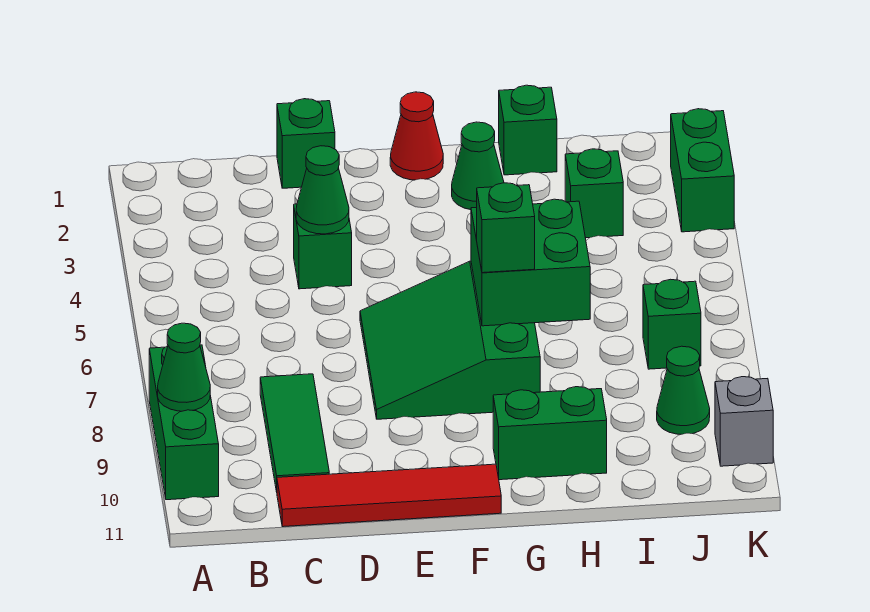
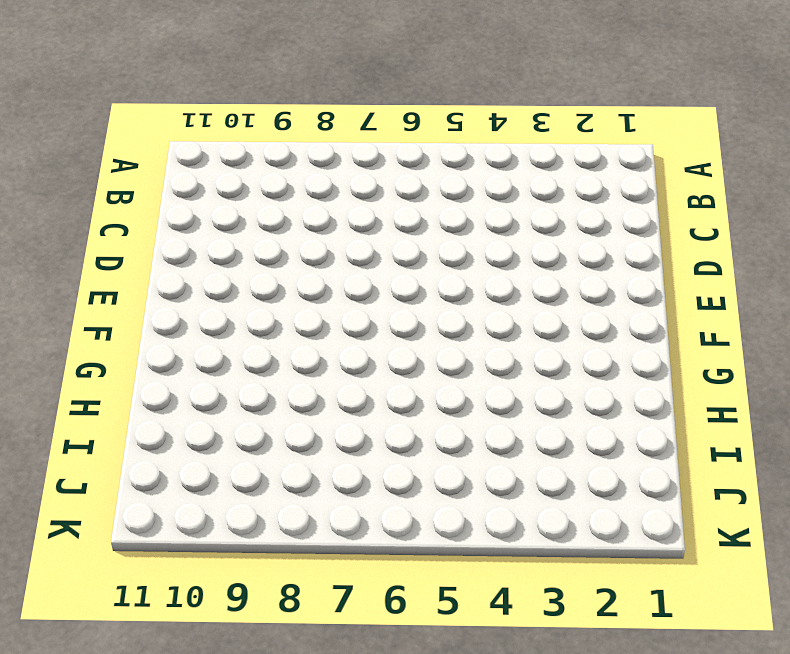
none -> green brick A8:A10 level 1
none -> green tile C8:C10 level 1
none -> red tile C11:F11 level 1

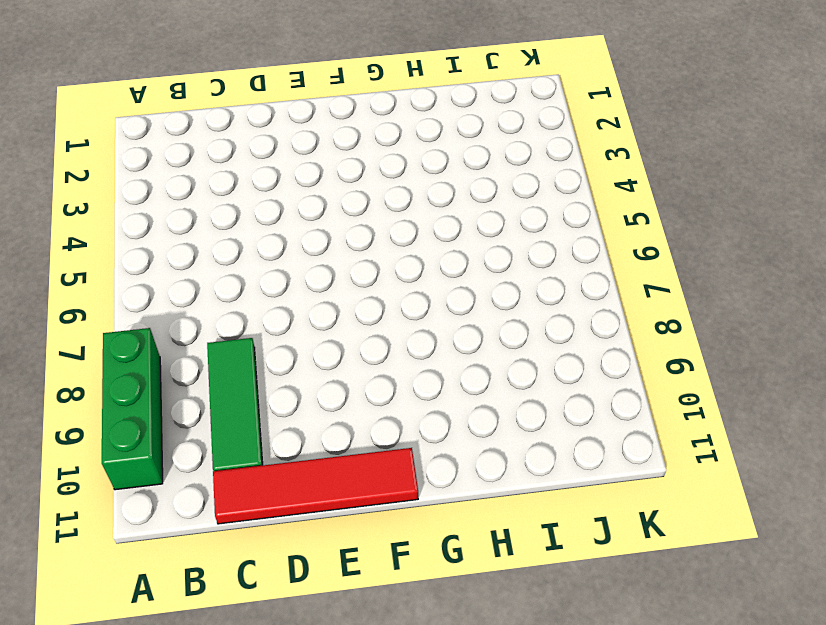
none -> green brick D1 level 1
none -> green brick D4 level 1
none -> green slope E6:G8 level 1 top G

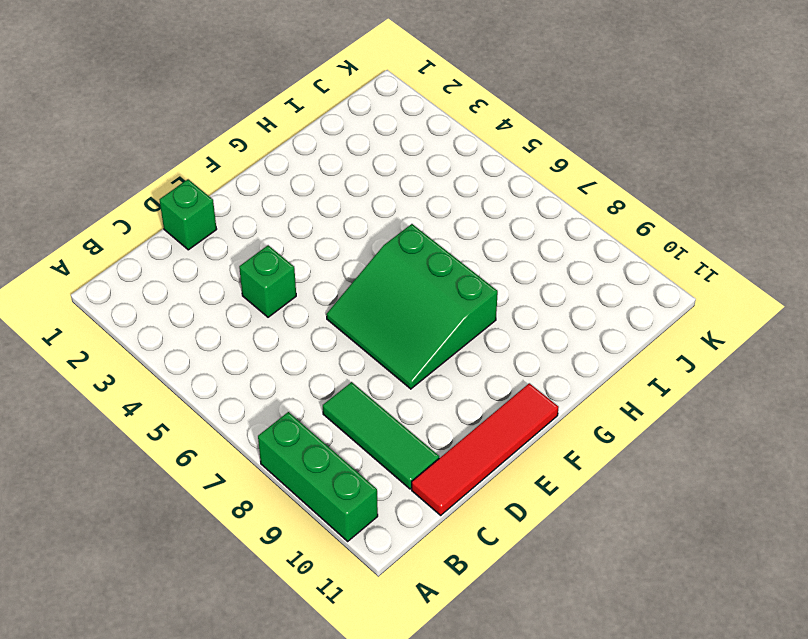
none -> red cone F1 level 1
none -> green cone G2 level 1
none -> green brick G10:H10 level 1

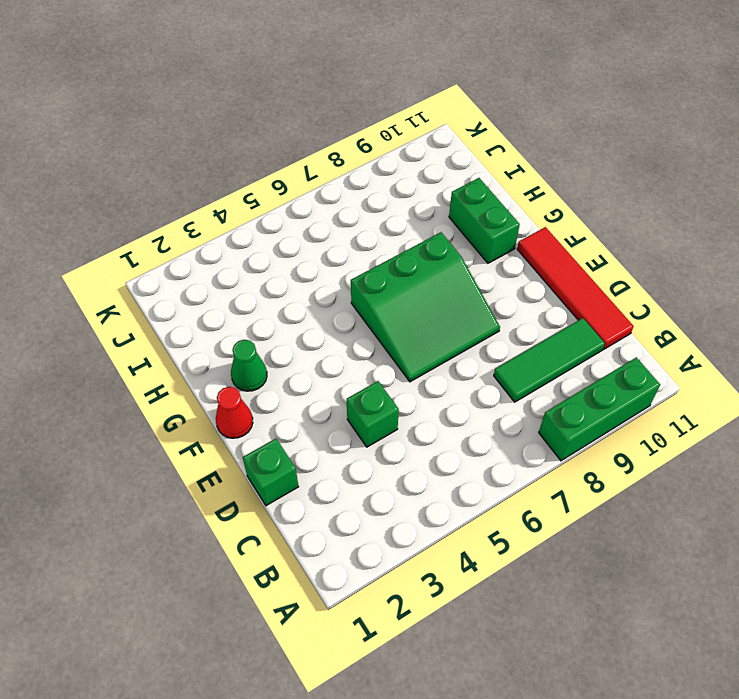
none -> green brick H1 level 1
none -> green brick I3 level 1
none -> green brick J7 level 1

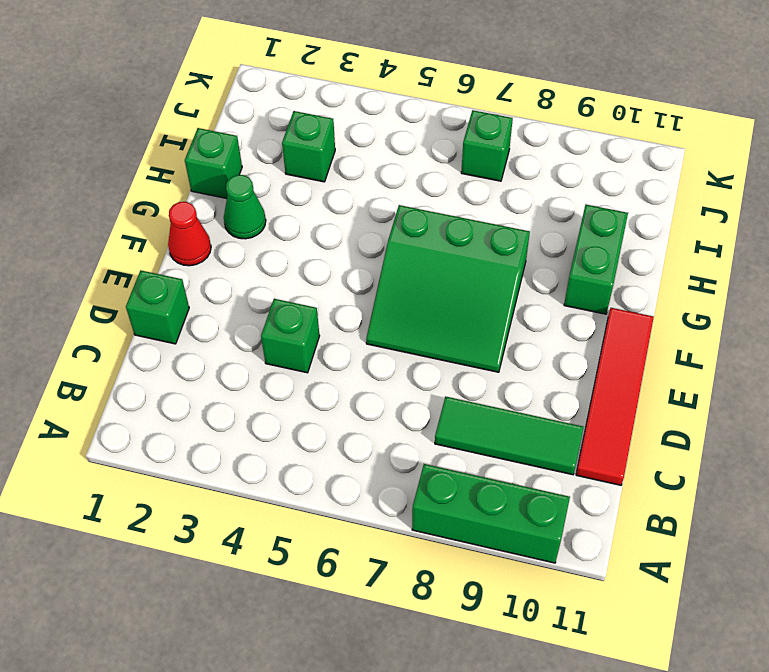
none -> green cone J9 level 1
none -> green brick K2:K3 level 1
none -> grey brick K10 level 1

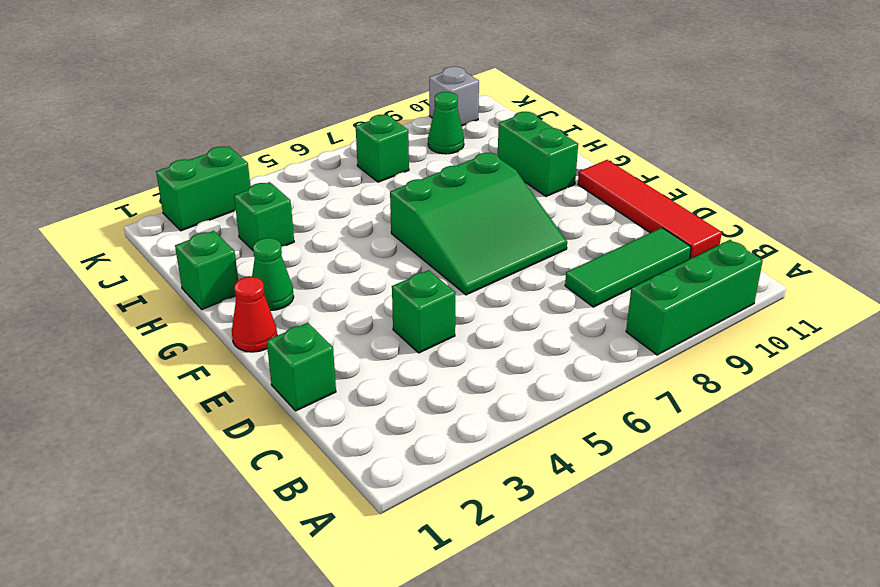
none -> green cone A9 level 2
none -> green cone D4 level 2
none -> green brick G6:H7 level 2

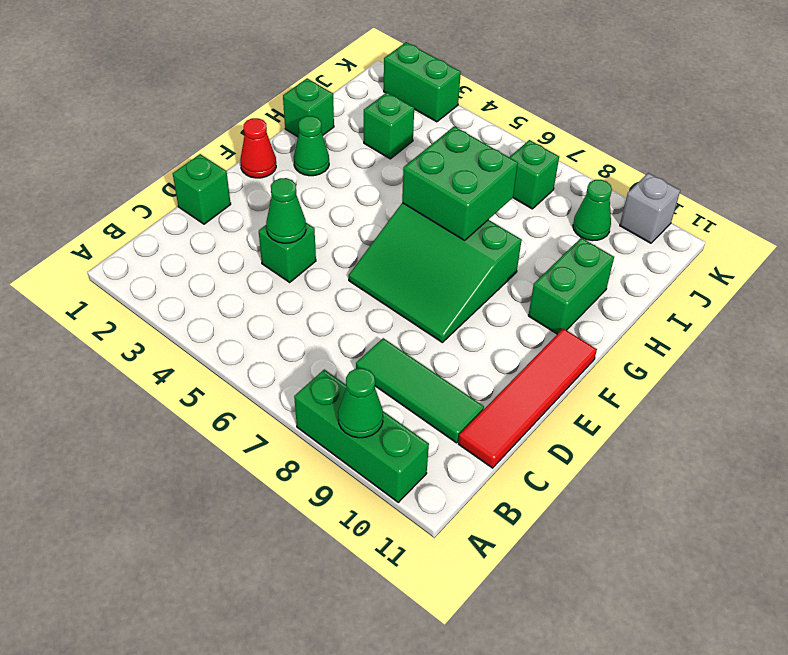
none -> green brick G7 level 3

